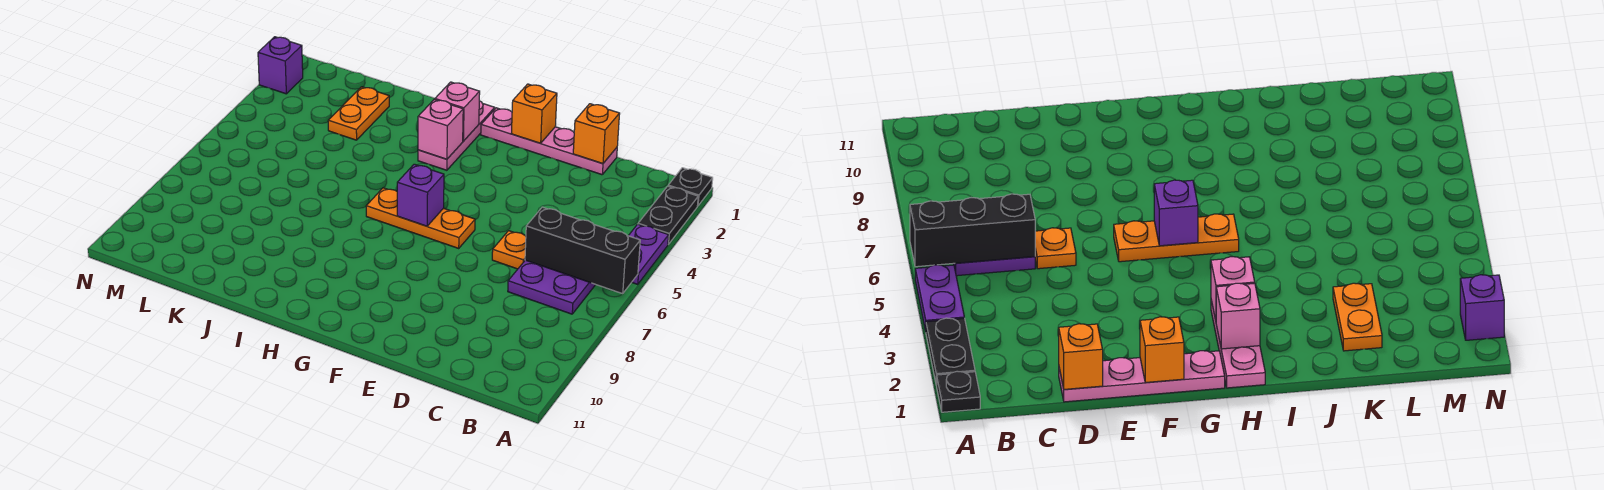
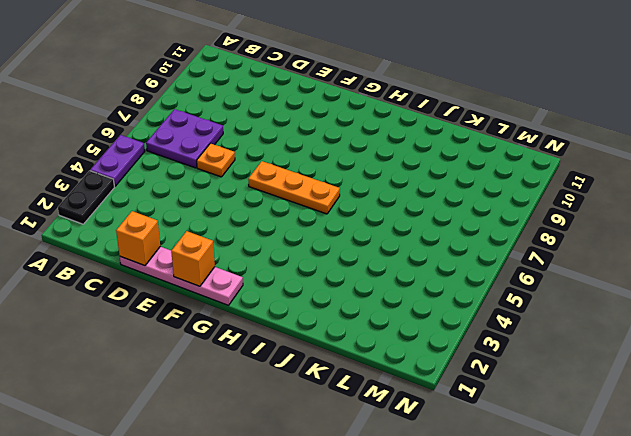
none -> black plate A1 level 1
none -> pink plate H1:H3 level 1
none -> orange plate K2:K3 level 1

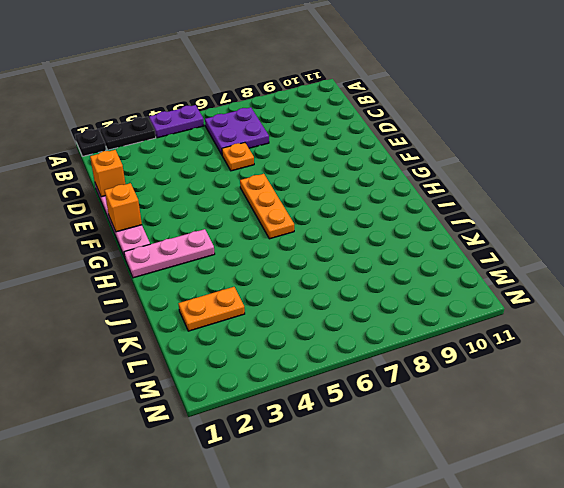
none -> purple brick N2 level 1
none -> black brick A6:C6 level 2
none -> purple brick G6 level 2

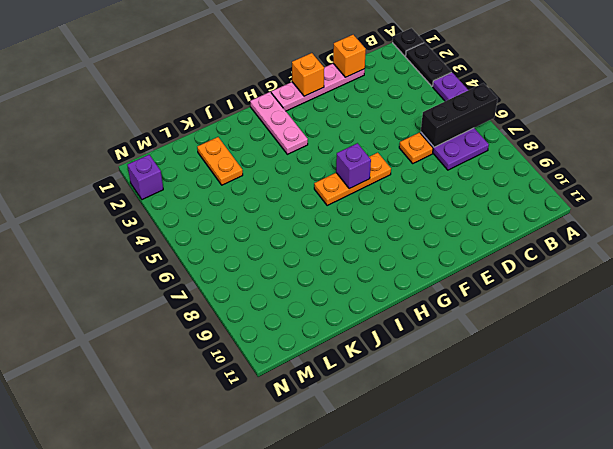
none -> pink brick H2 level 2
none -> pink brick H3 level 2

